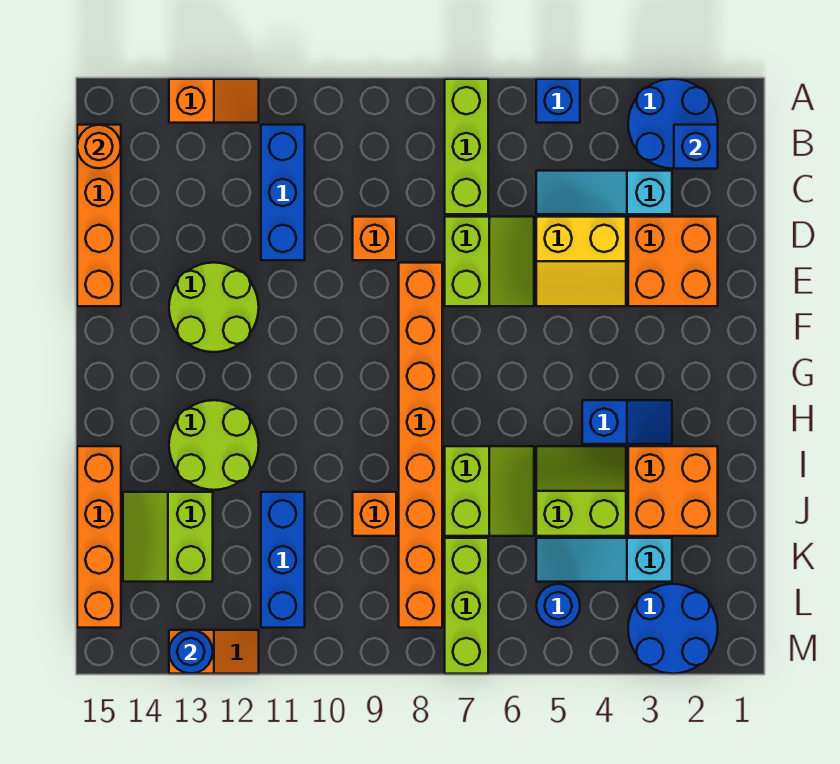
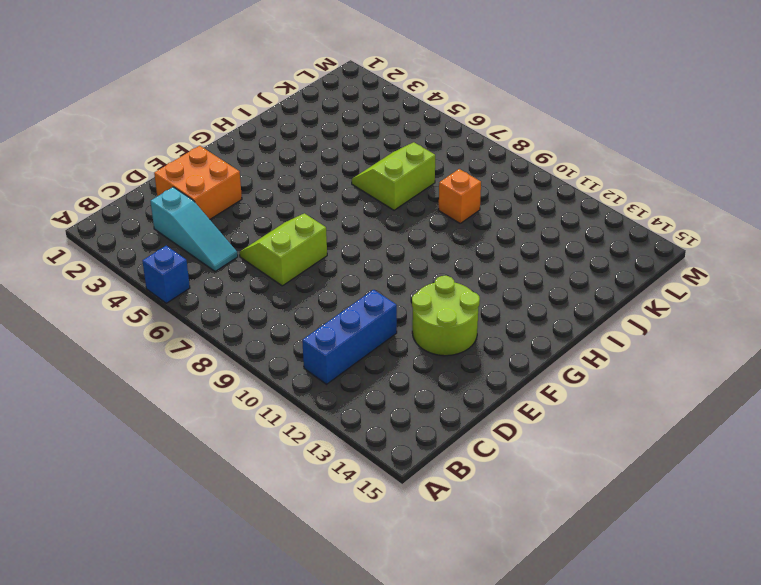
none -> blue round brick A2:B3 level 1
none -> lime brick A7:C7 level 1
none -> orange slope A12:A13 level 1 top 13
none -> orange brick B15:E15 level 1

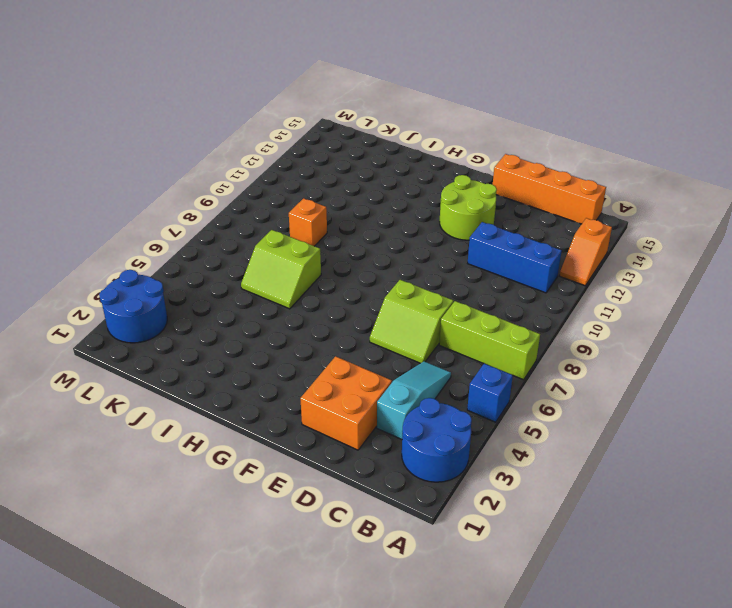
none -> yellow slope D4:E5 level 1 top D
none -> orange brick D9 level 1
none -> orange brick E8:L8 level 1
none -> blue slope H3:H4 level 1 top 4

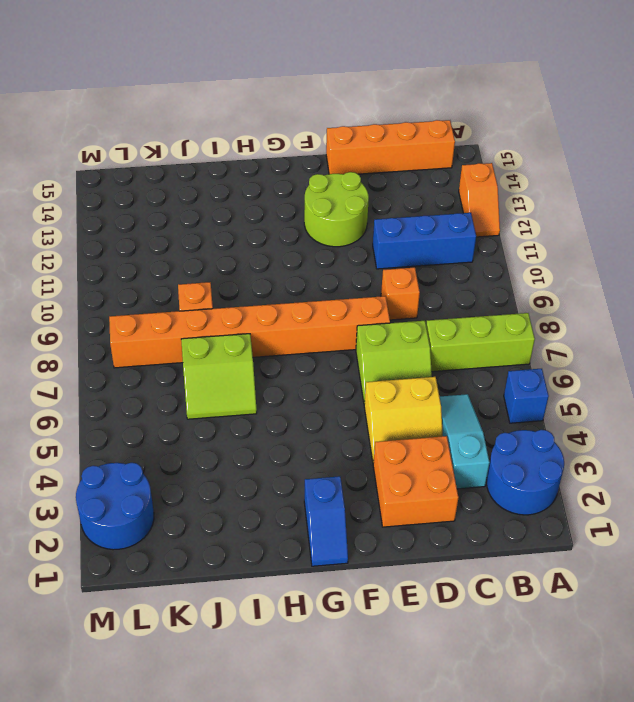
yellow slope D4:E5 level 1 top 5 -> yellow slope D4:E5 level 1 top D
blue slope G1:G2 level 1 top 2 -> blue slope H3:H4 level 1 top 4
none -> lime round brick H12:I13 level 1
none -> orange brick I2:J3 level 1
none -> lime slope I4:J5 level 1 top J
none -> orange brick I15:L15 level 1

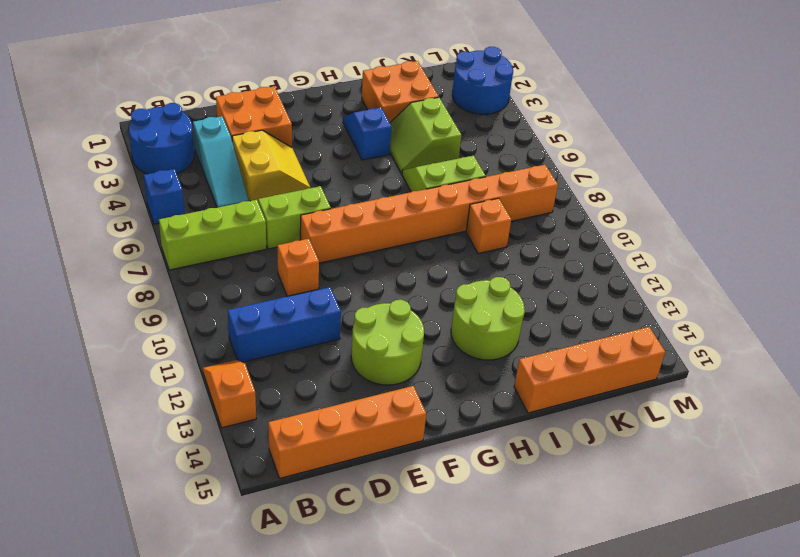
none -> blue brick J11:L11 level 1
none -> lime slope J13:K14 level 1 top 13
none -> cyan slope K3:K5 level 1 top 3
none -> lime brick K7:M7 level 1

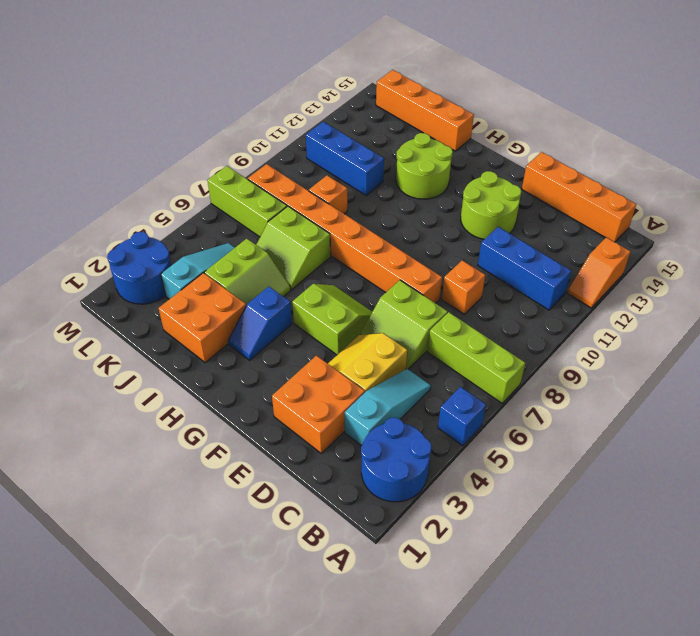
lime slope F5:G6 level 1 top 5 -> lime slope J13:K14 level 1 top 13
none -> blue round brick L5 level 1
none -> orange slope M12:M13 level 1 top 13
none -> blue brick B2 level 2
none -> orange round brick B15 level 2

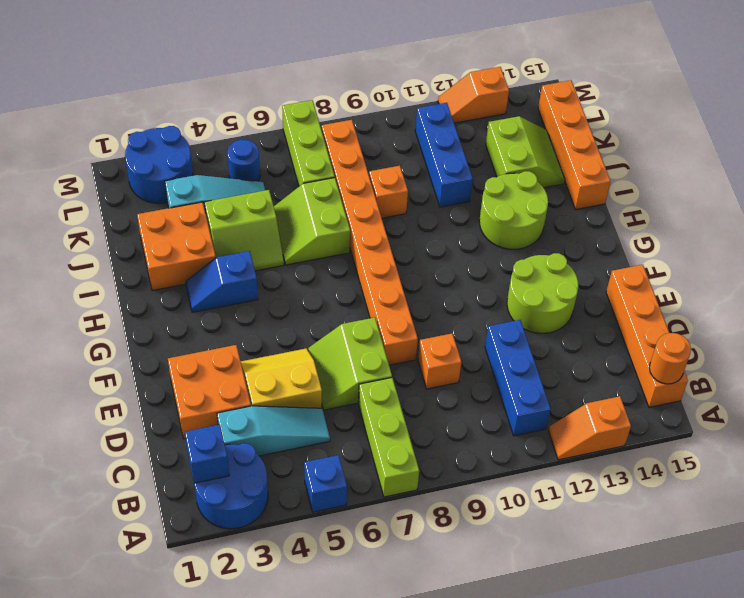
none -> blue round brick M13 level 2

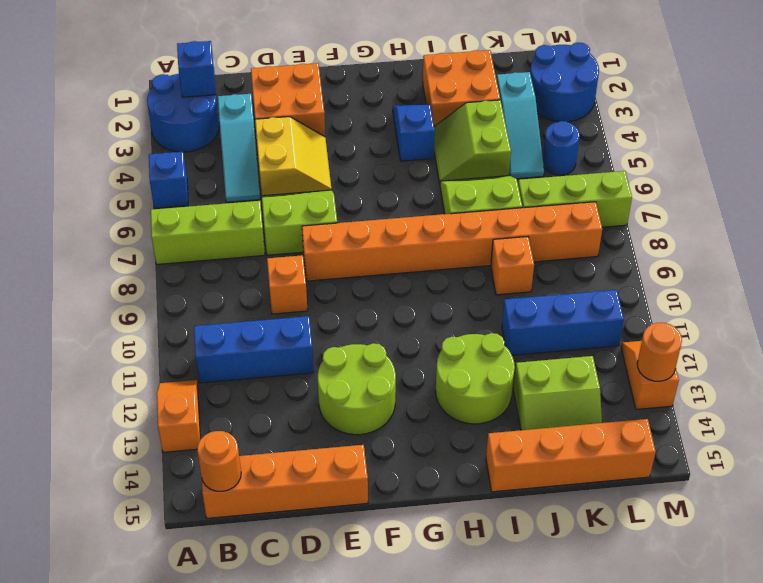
orange round brick M13 level 2 -> blue round brick M13 level 2

